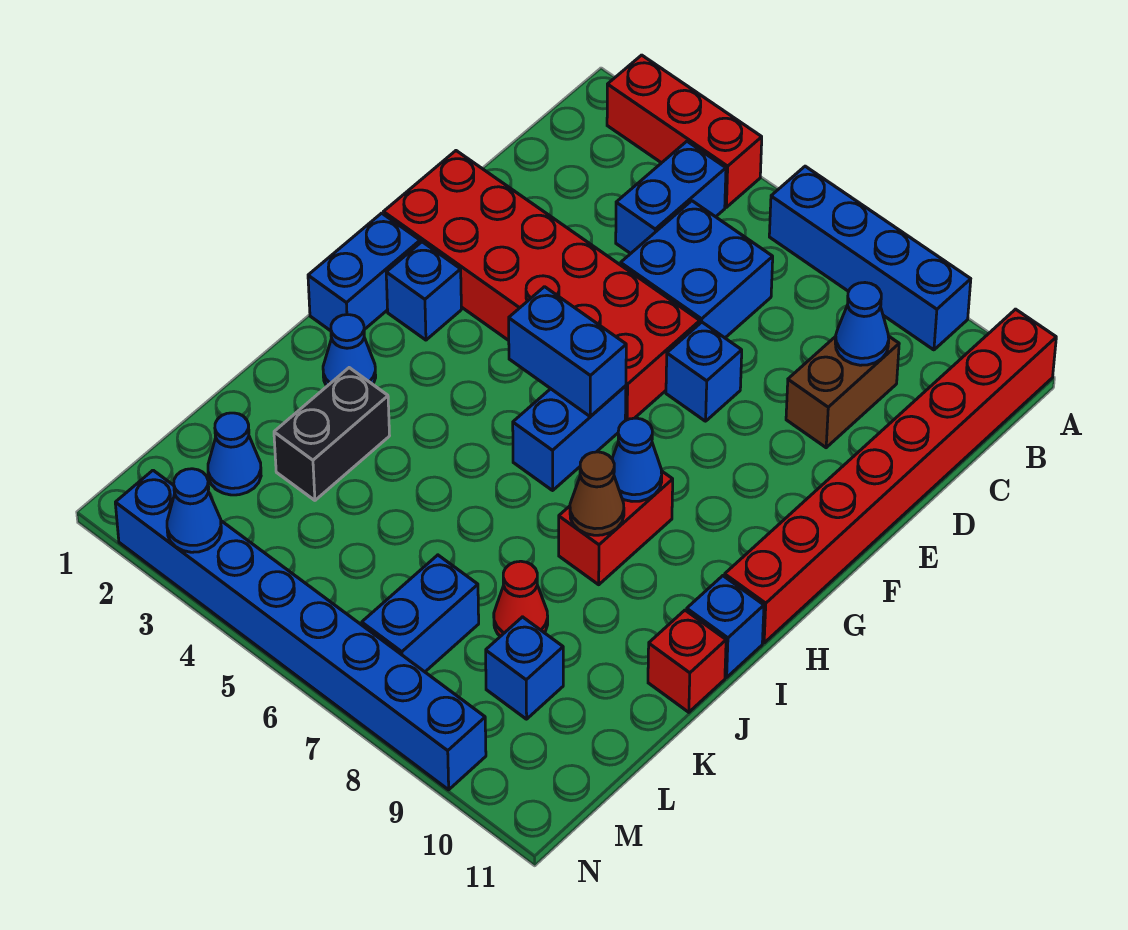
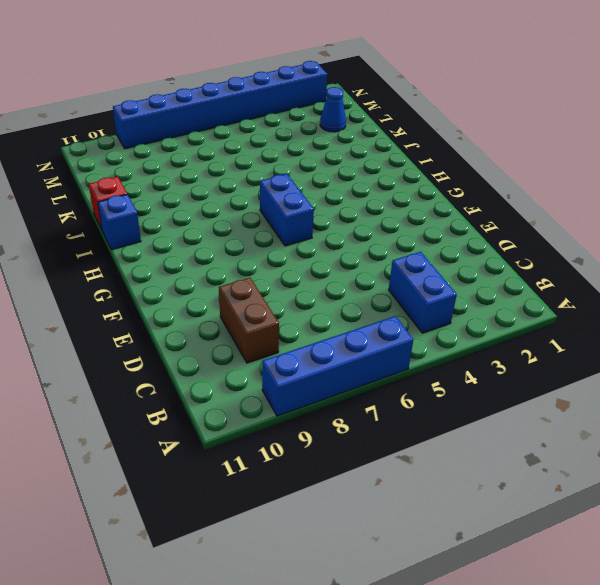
none -> red brick A2:A4 level 1
none -> red brick A11:H11 level 1
none -> blue brick C5:D6 level 1

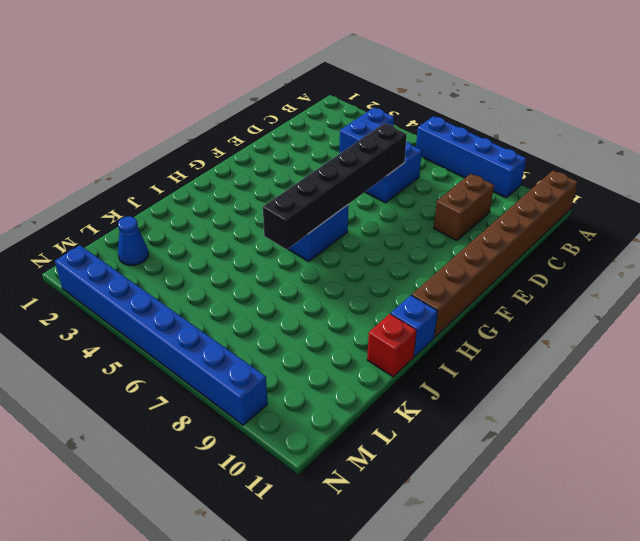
brown brick A11:H11 level 1 -> red brick A11:H11 level 1
black brick D6:I6 level 2 -> blue brick G5:G6 level 2
none -> red brick A2:A4 level 1
none -> red brick E1:F6 level 1
none -> blue brick E7 level 1

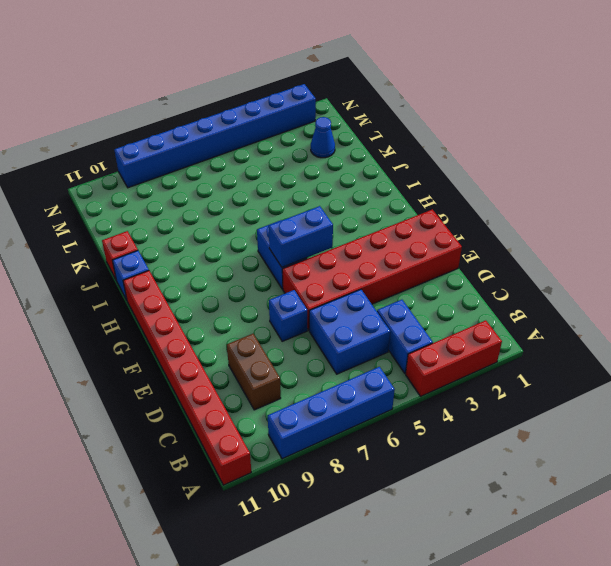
none -> blue brick G1:H1 level 1
none -> blue brick G2 level 1
none -> red brick H8:I8 level 1

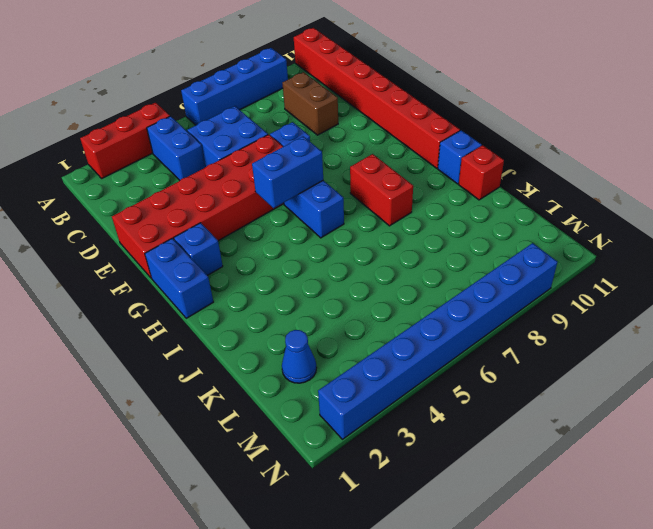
none -> blue cone I2 level 1
none -> black brick J3:K3 level 1
none -> red cone K8 level 1

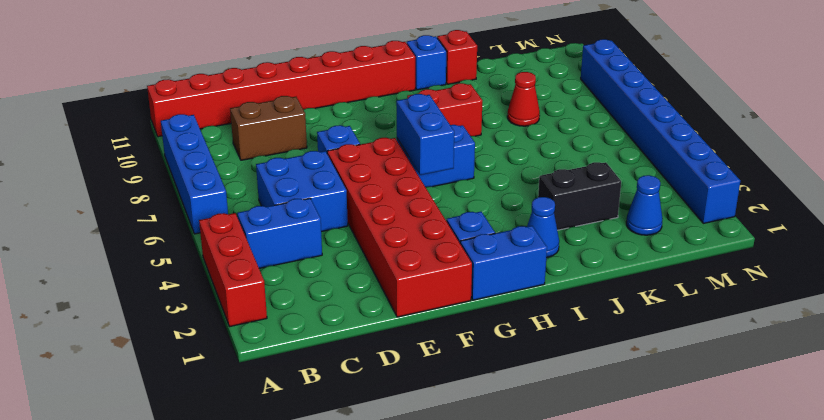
none -> blue brick L7:M7 level 1
none -> blue brick L9 level 1
none -> blue cone C9 level 2

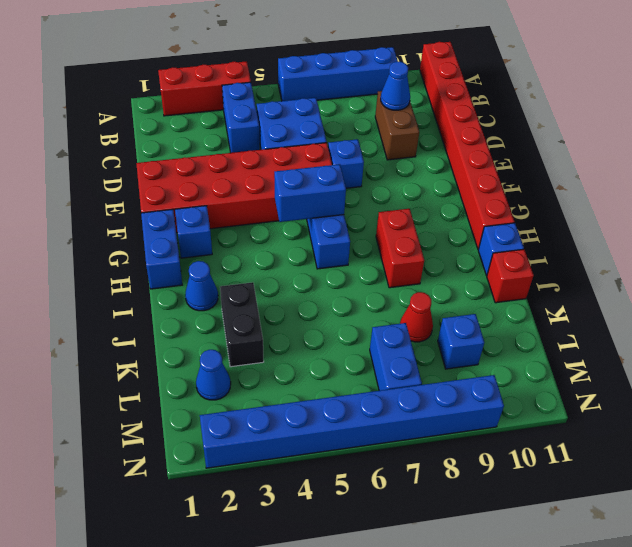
none -> blue cone H8 level 2
none -> brown cone I8 level 2
none -> blue cone N3 level 2

